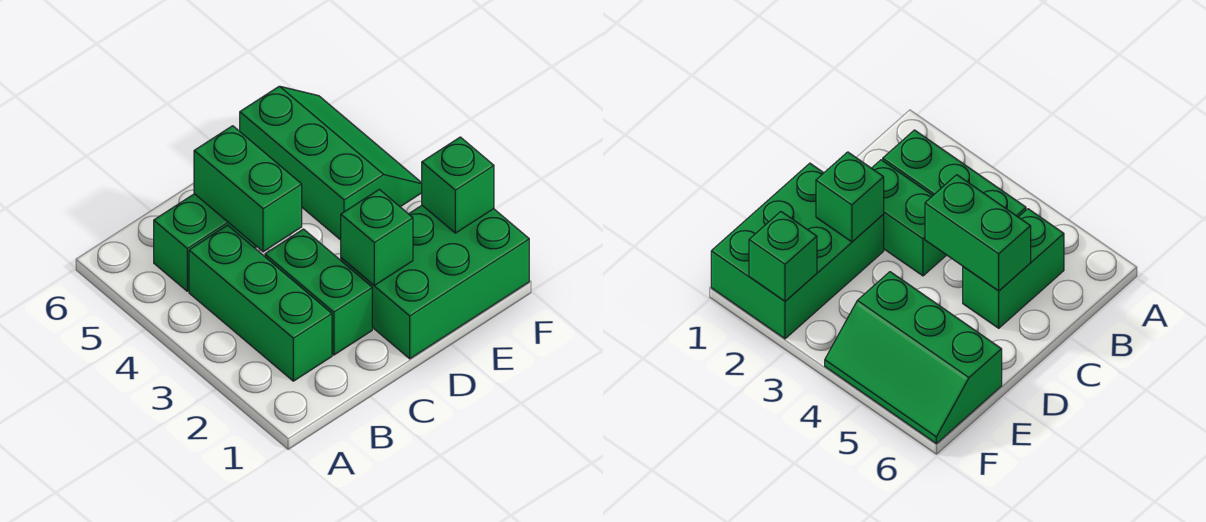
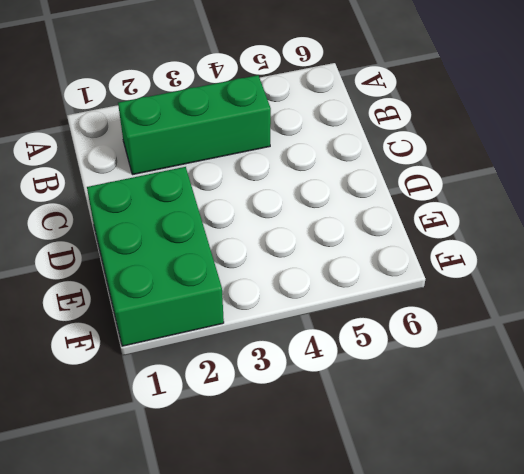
none -> green brick B5:C5 level 1
none -> green brick C2:C3 level 1

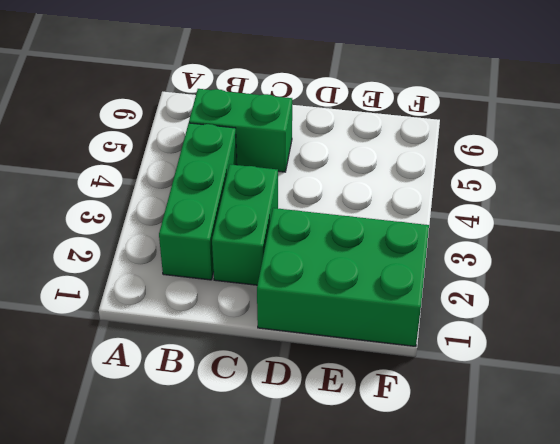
none -> green slope E4:F6 level 1 top E
none -> green brick C4:C5 level 2

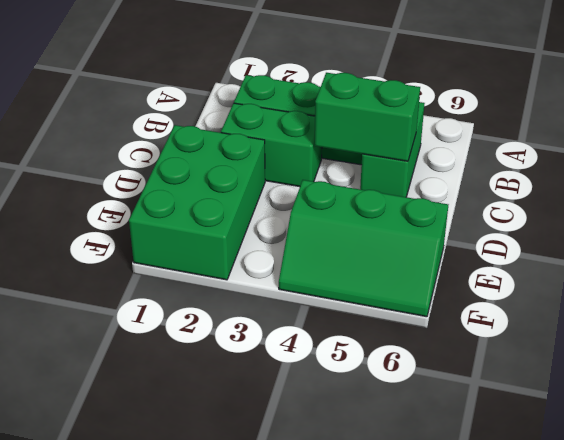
none -> green brick D2 level 2
none -> green brick F2 level 2

